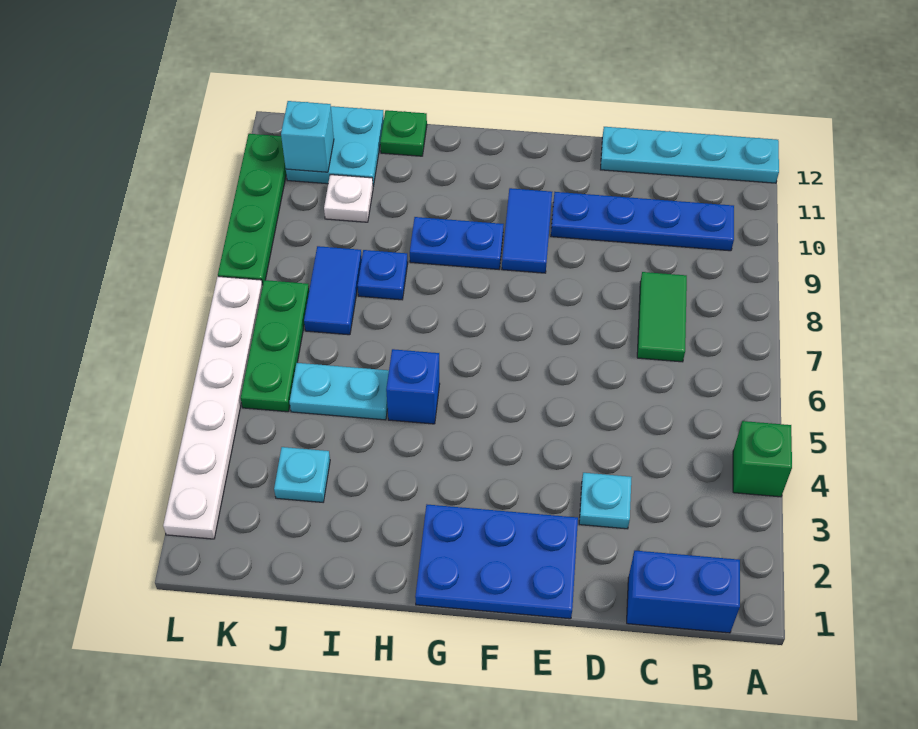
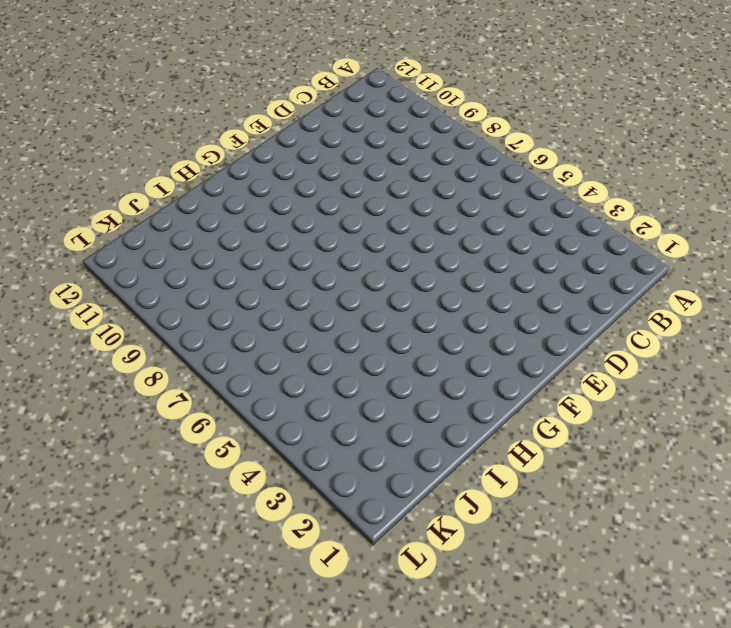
none -> green brick A4 level 1
none -> cyan plate A12:D12 level 1
none -> blue brick B1:C1 level 1

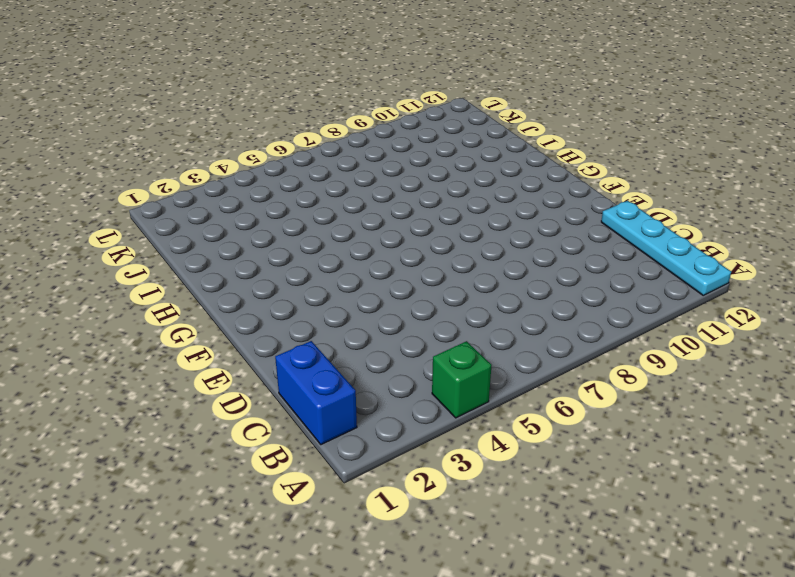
none -> blue plate B10:E10 level 1
none -> green tile C7:C8 level 1
none -> cyan plate D3 level 1

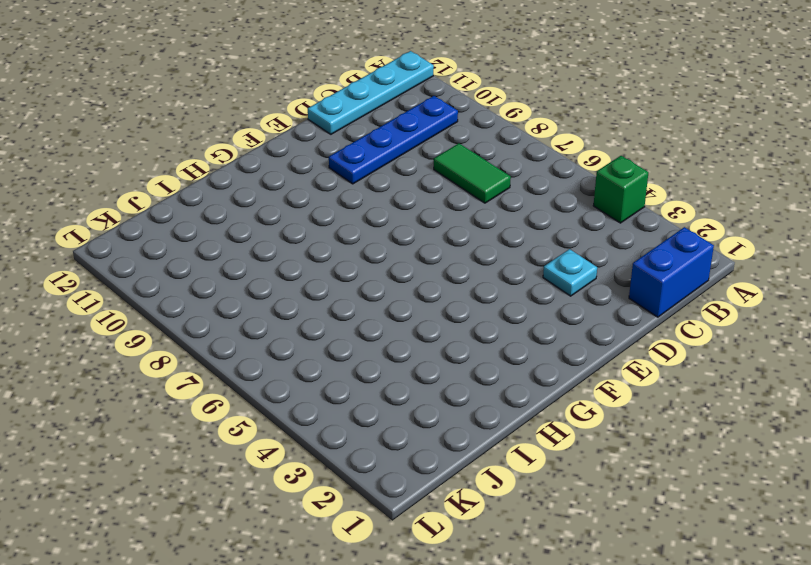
none -> blue plate E1:G2 level 1
none -> blue tile F9:F10 level 1
none -> blue plate G9:H9 level 1

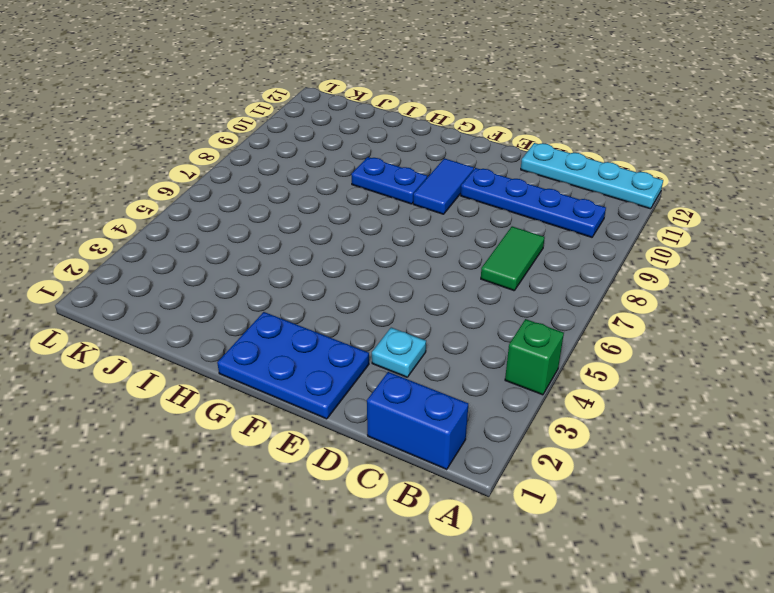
none -> blue brick H5 level 1
none -> cyan plate I5:J5 level 1
none -> blue plate I8 level 1

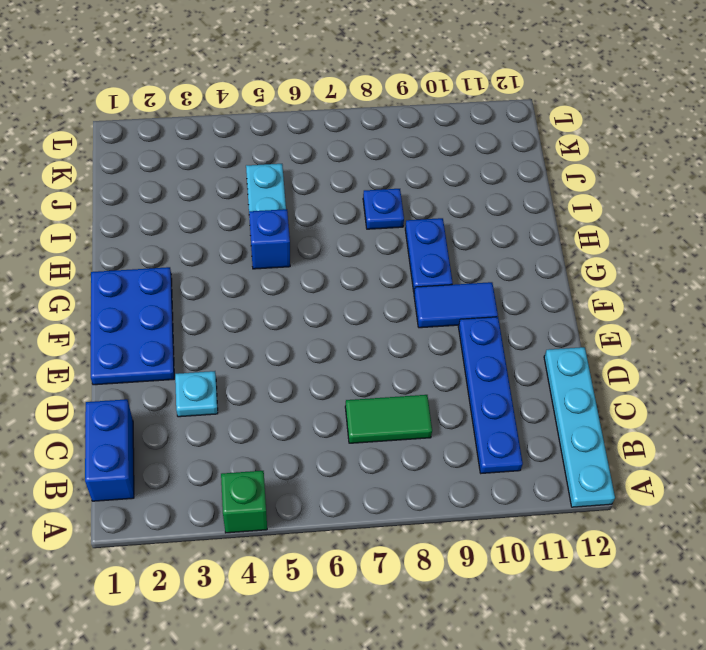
none -> green plate I12 level 1
none -> cyan plate J3 level 1
none -> blue tile J7:J8 level 1

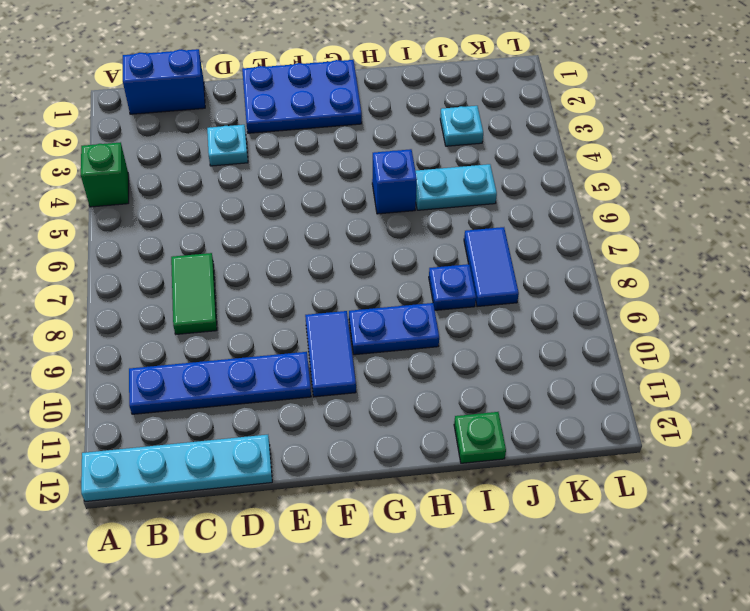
none -> white plate J10 level 1
none -> cyan plate J11:K12 level 1
none -> green plate K5:K7 level 1

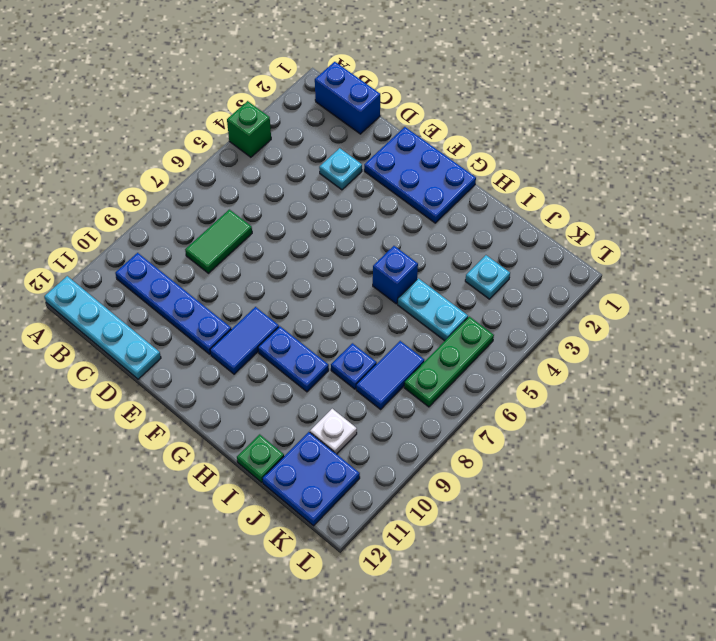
blue plate J11:K12 level 1 -> cyan plate J11:K12 level 1
none -> white plate L2:L7 level 1
none -> green plate L8:L11 level 1
none -> cyan brick K11 level 2

